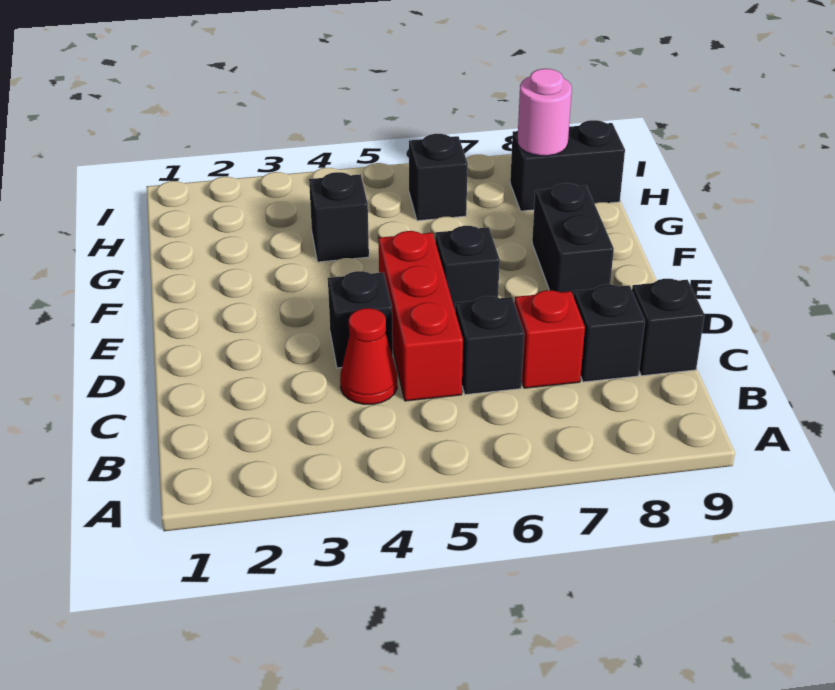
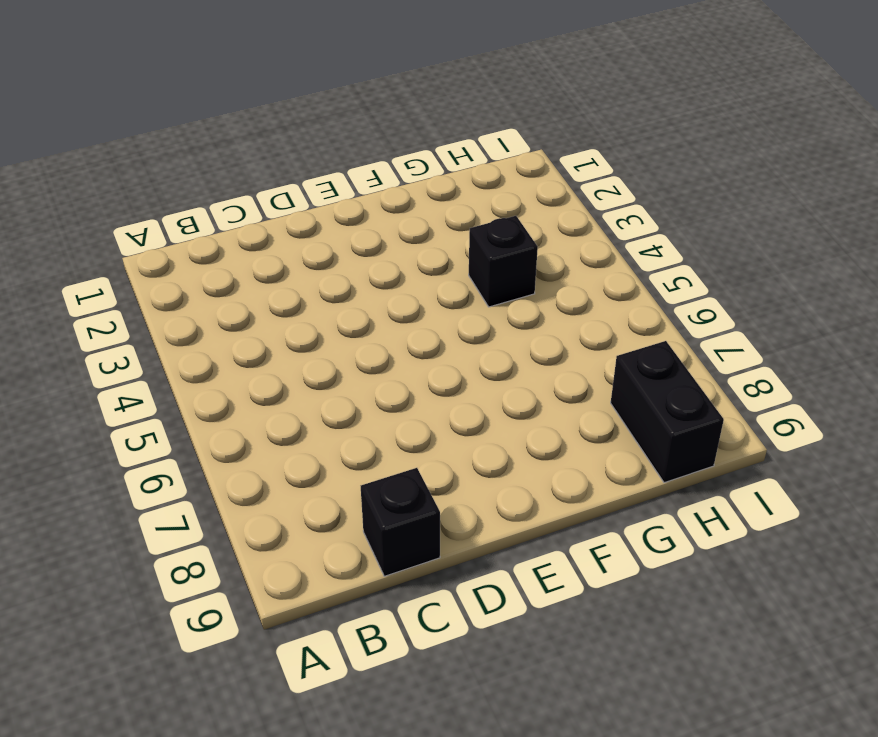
none -> red cone C4 level 1
none -> red brick C5:E5 level 1
none -> black brick C6 level 1

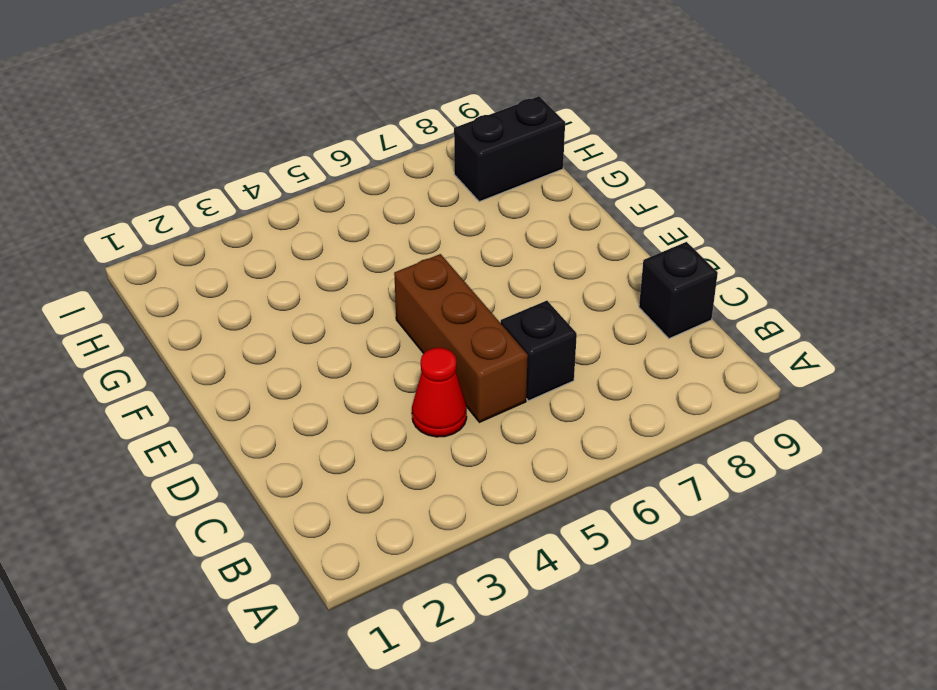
brown brick C5:E5 level 1 -> red brick C5:E5 level 1
none -> red brick C7 level 1
none -> black brick C8 level 1
none -> black brick D4 level 1

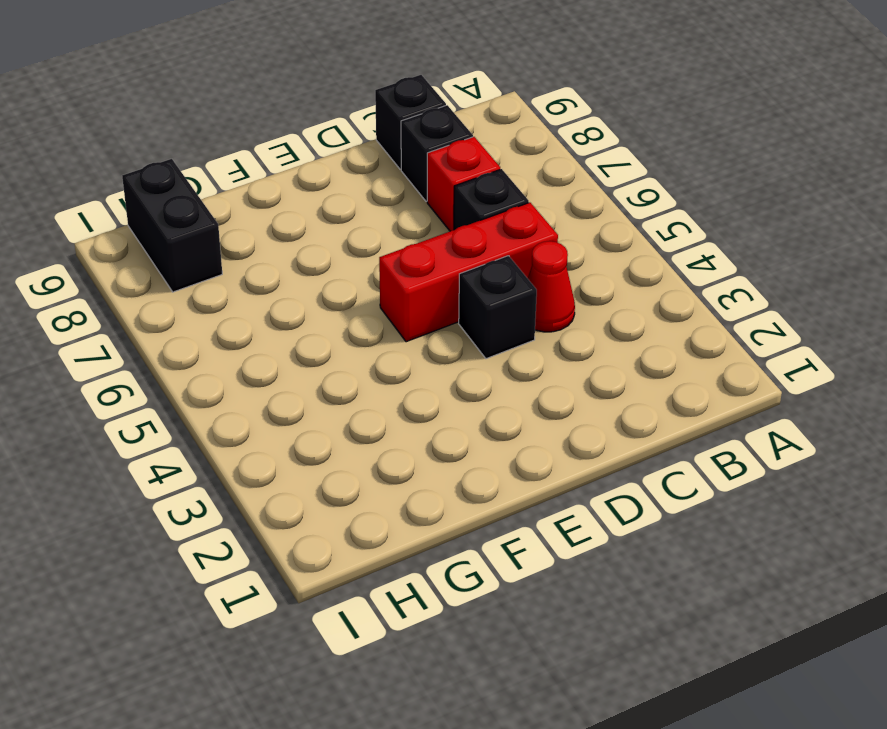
none -> black brick E6 level 1
none -> black brick E8:F8 level 1
none -> black brick G4 level 1

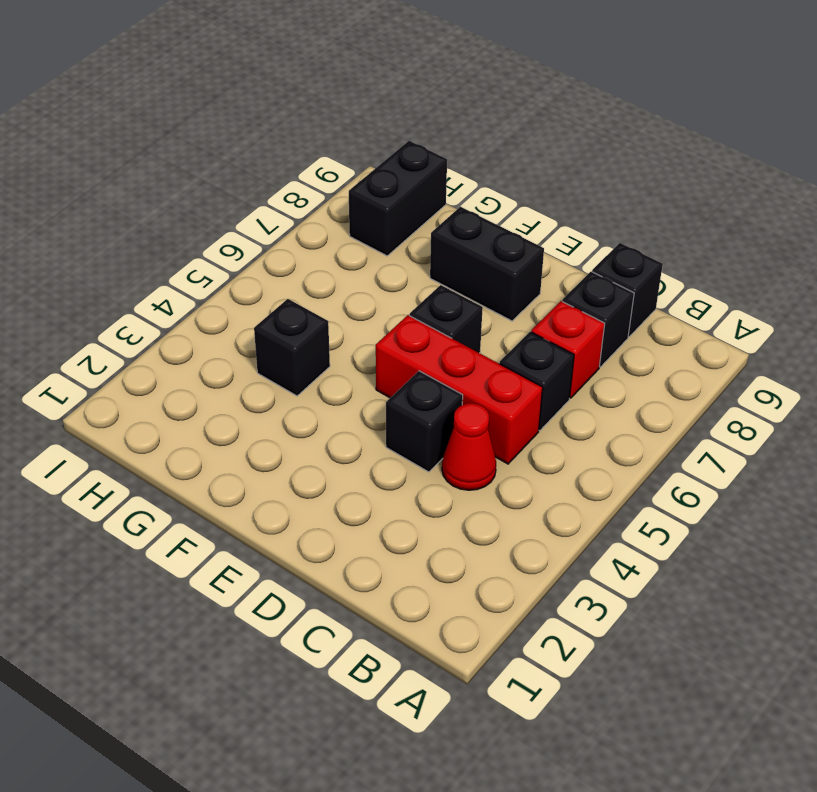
none -> black brick H6 level 1
none -> pink round brick H8 level 2

